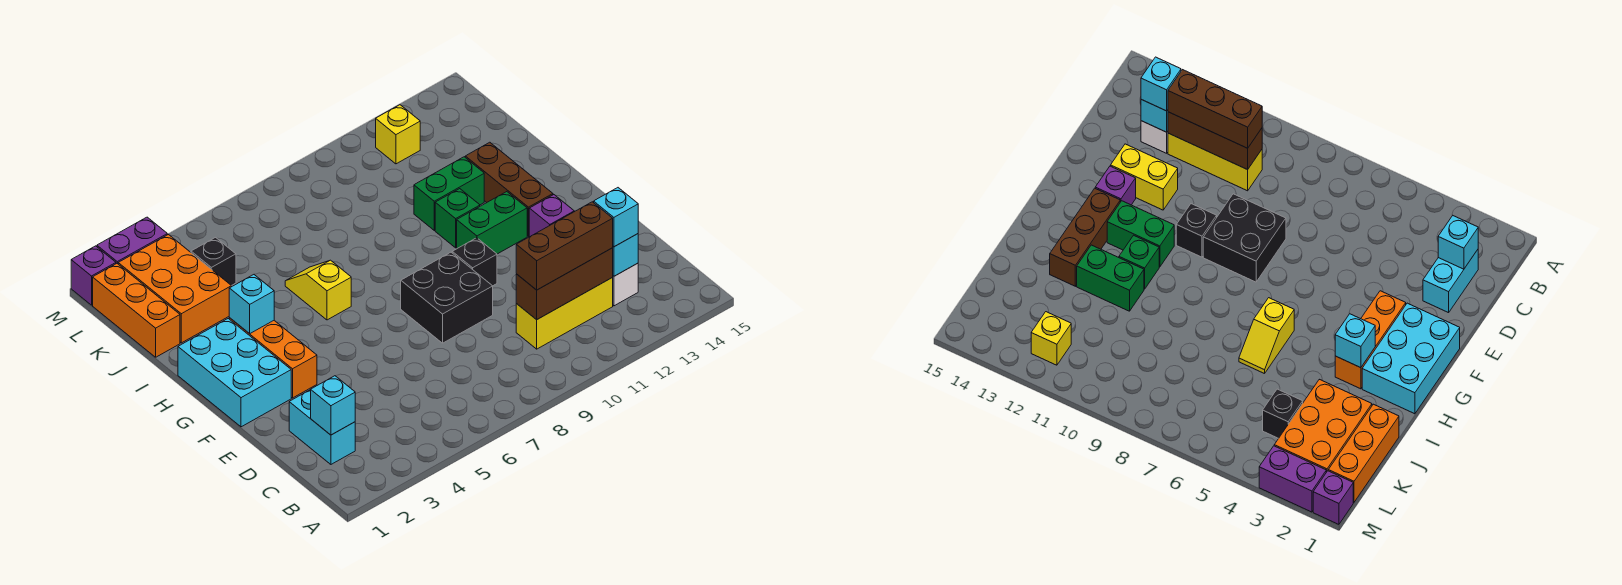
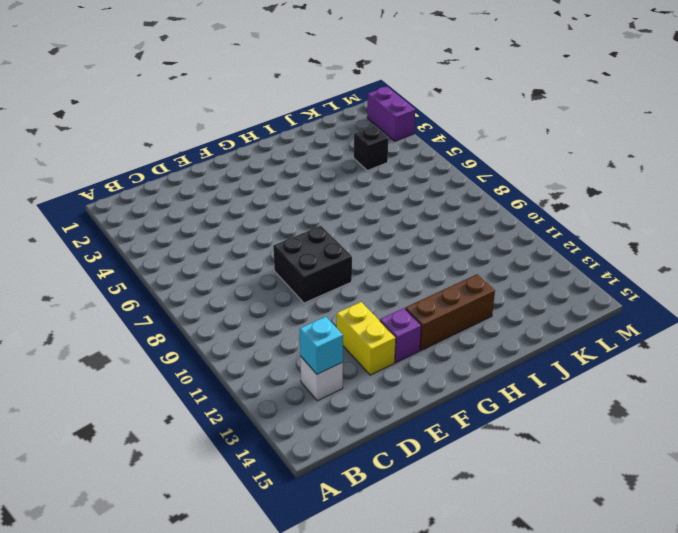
none -> cyan brick C2:D2 level 1
none -> yellow brick C10:C12 level 1
none -> cyan brick F1:H2 level 1

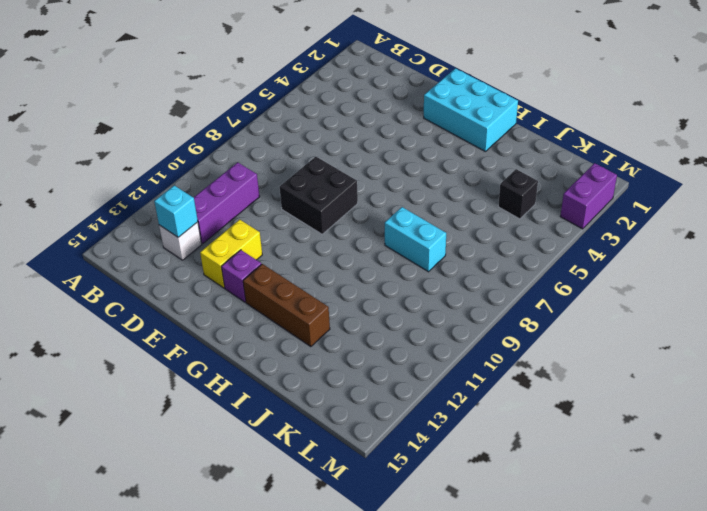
purple brick C10:C12 level 1 -> yellow brick C10:C12 level 1
cyan brick I8:J8 level 1 -> cyan brick C2:D2 level 1
none -> orange brick F3:H3 level 1
none -> black brick F10 level 1
none -> green brick G11:G12 level 1

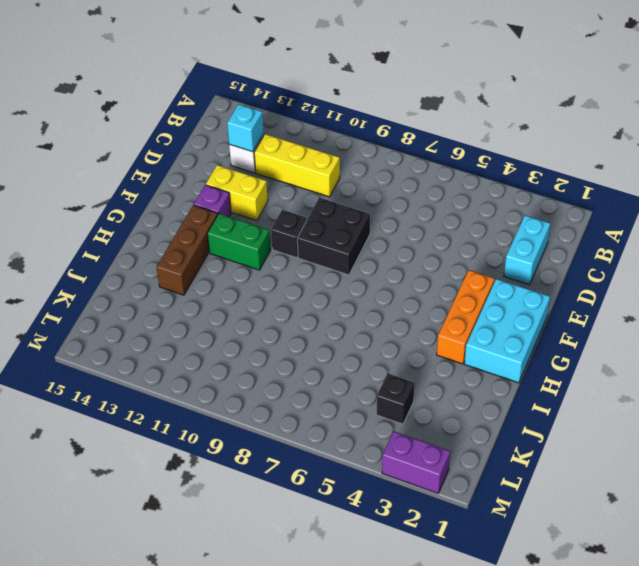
none -> yellow slope H6:I6 level 1 top H
none -> green brick H11 level 1
none -> green brick I11:I12 level 1

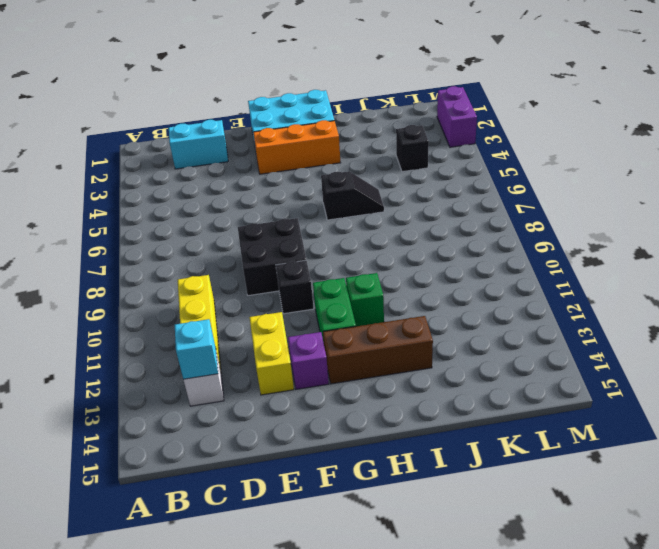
black slope H6:I6 level 1 top H -> yellow slope H6:I6 level 1 top H
none -> green brick I11:I12 level 1
none -> orange brick J1:L1 level 1
none -> orange brick J2:L3 level 1

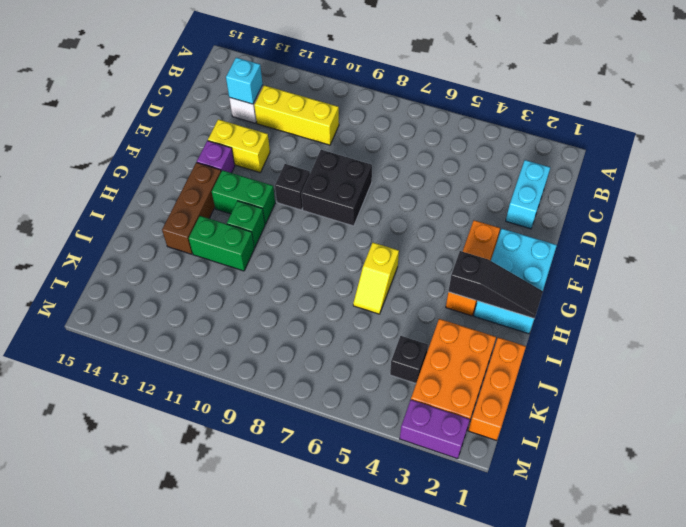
black slope H1:H3 level 2 top 3 -> cyan brick H3 level 2
none -> yellow brick L12 level 1
none -> purple brick M1 level 1
none -> cyan brick C2 level 2

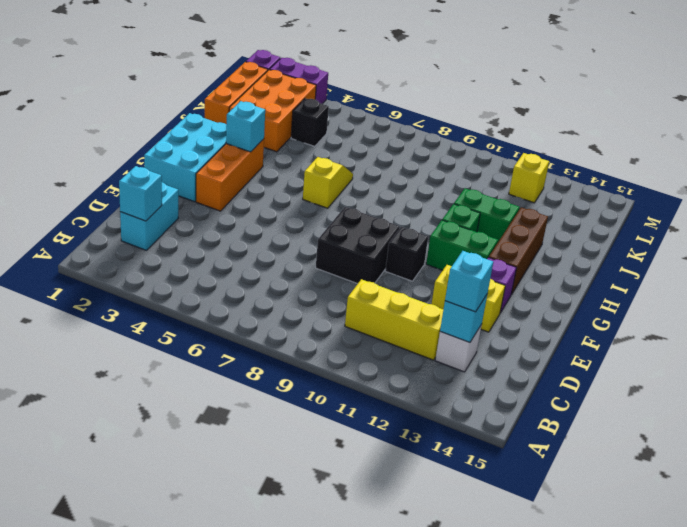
none -> brown brick C10:C12 level 2
none -> brown brick C10:C12 level 3

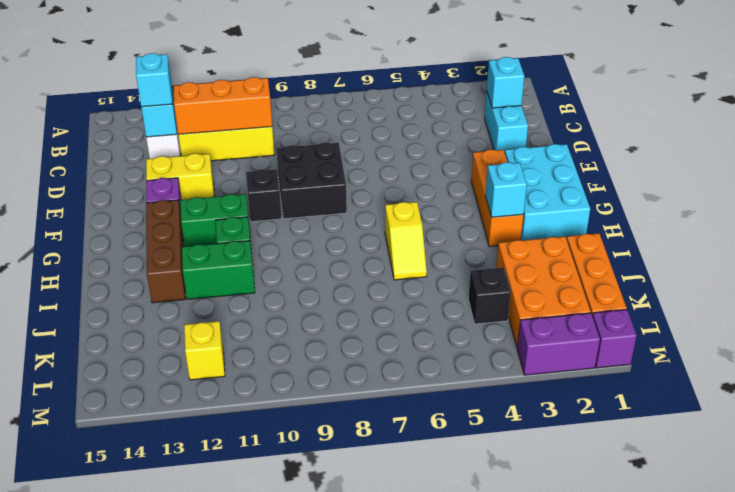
orange brick C10:C12 level 2 -> brown brick C10:C12 level 2
none -> brown brick C10:C12 level 3

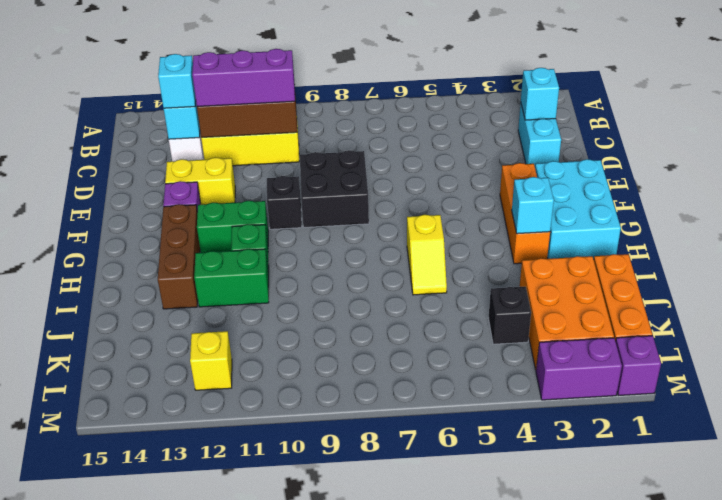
purple brick C10:C12 level 3 -> brown brick C10:C12 level 3

